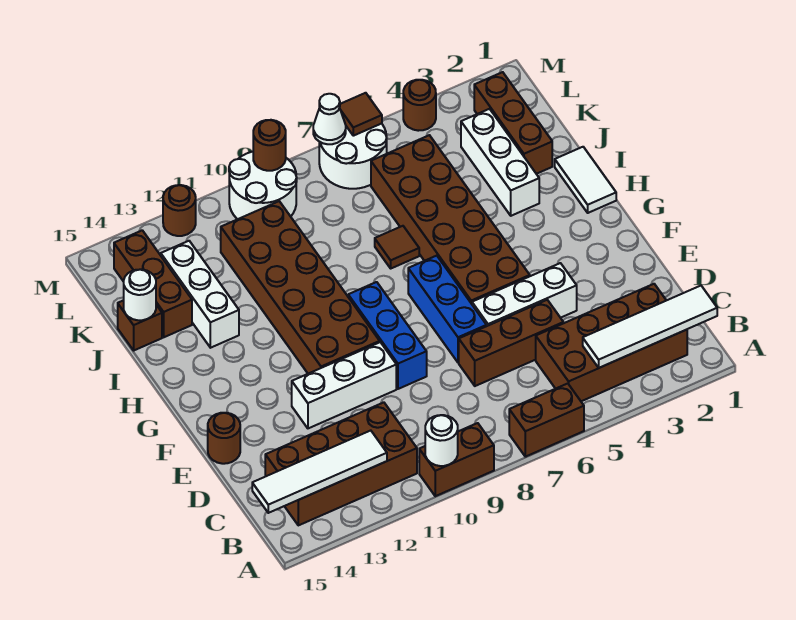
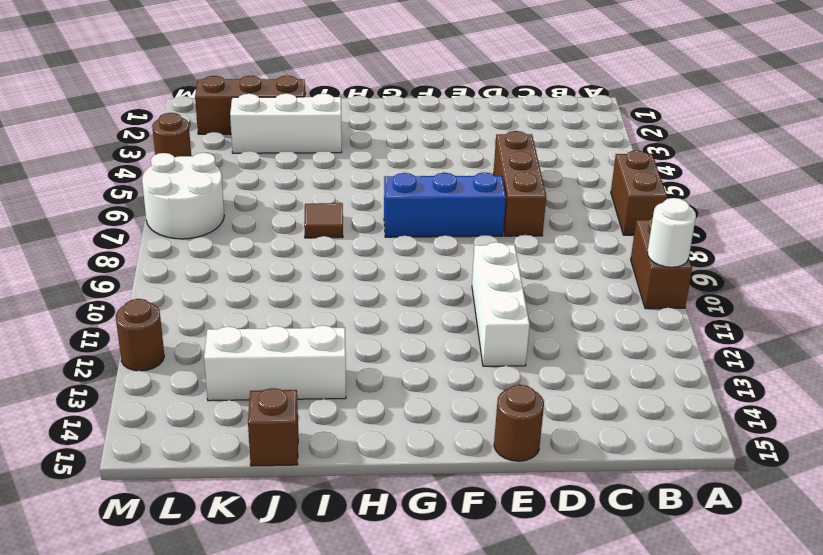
none -> brown brick B2:C5 level 1
none -> brown brick B11:C14 level 1
none -> white brick E4:E6 level 1
none -> blue brick E9:G9 level 1

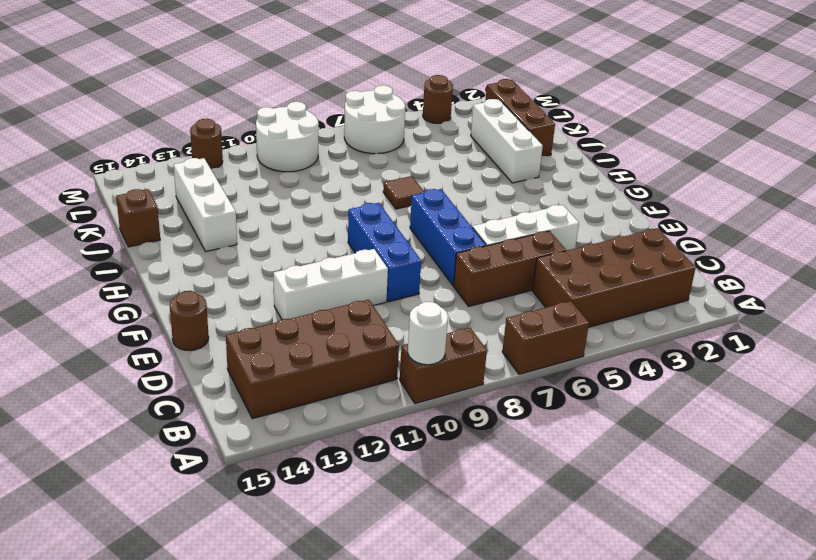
none -> brown brick F5:K6 level 1
none -> brown brick F10:K11 level 1
none -> white tile H1:I1 level 1
none -> brown brick J14:L14 level 1

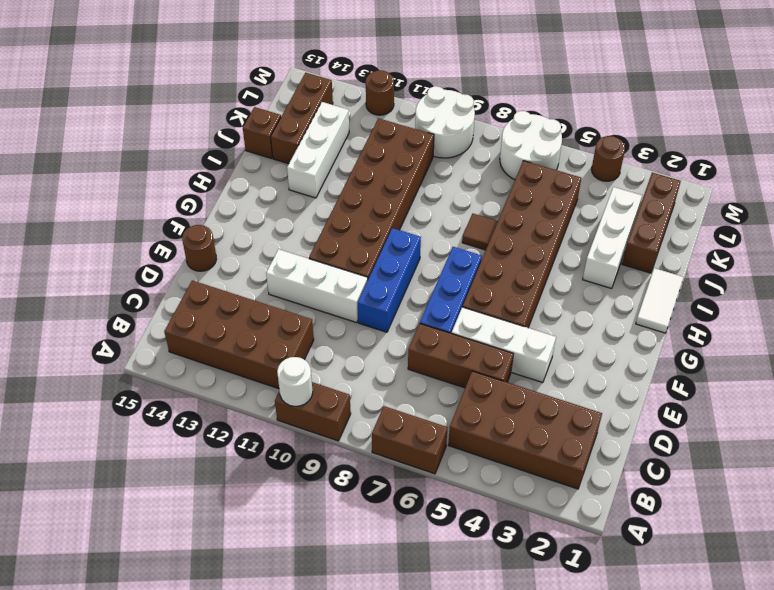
none -> white tile B1:B4 level 2
none -> white tile B12:B15 level 2
none -> white round brick J15 level 2
none -> brown tile M6 level 2

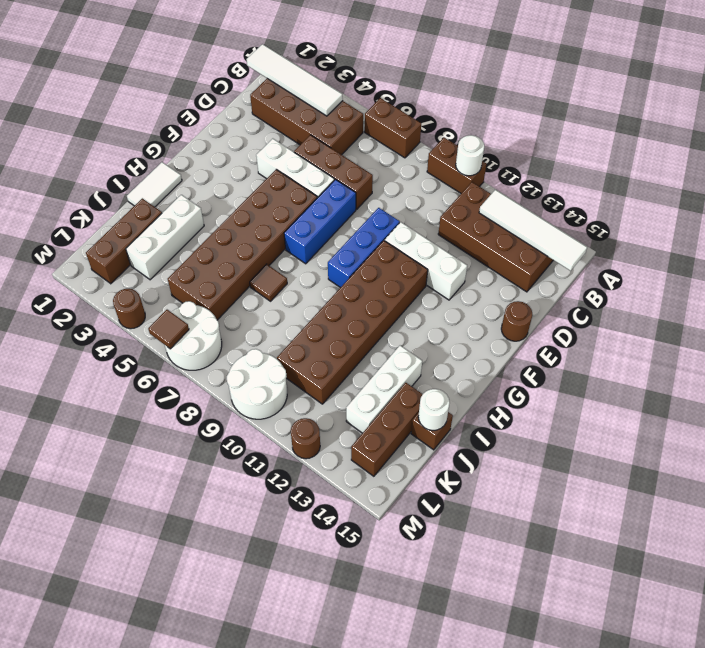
none -> white cone M7 level 2
none -> brown round brick M9 level 2

